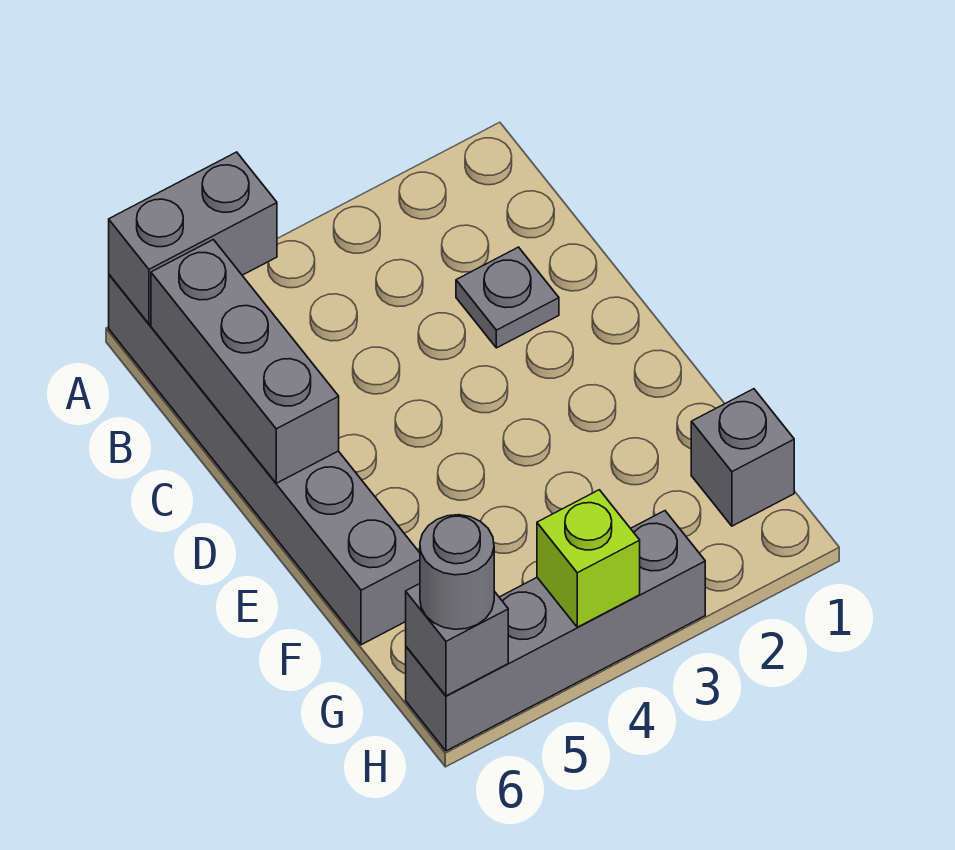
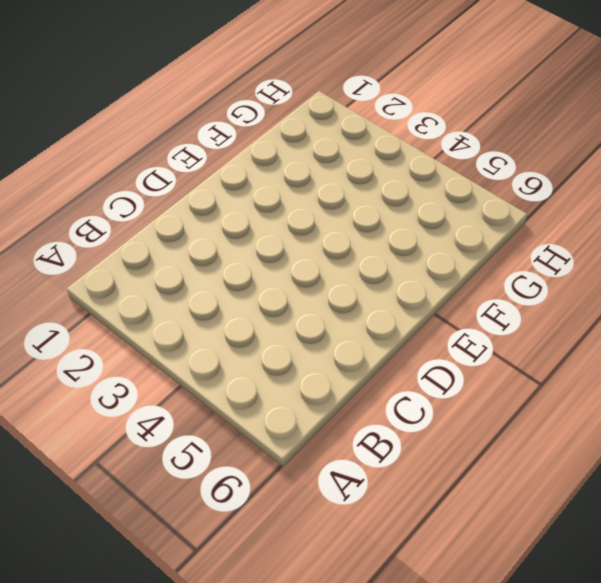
none -> grey brick A6:F6 level 1
none -> grey plate C2 level 1

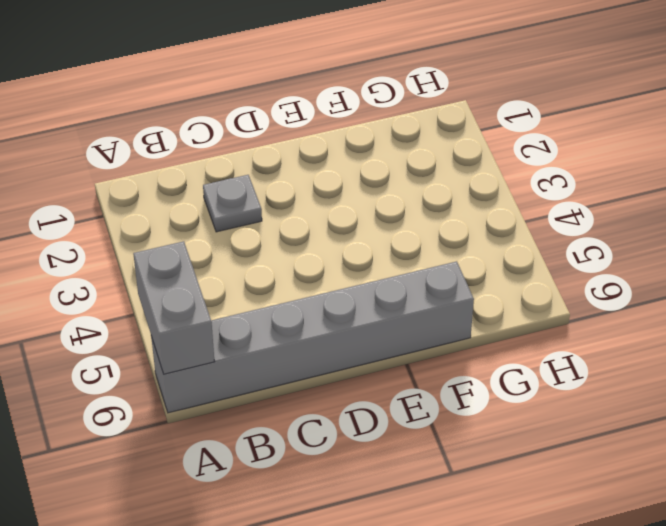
none -> grey brick G1 level 1
none -> grey brick H3:H6 level 1

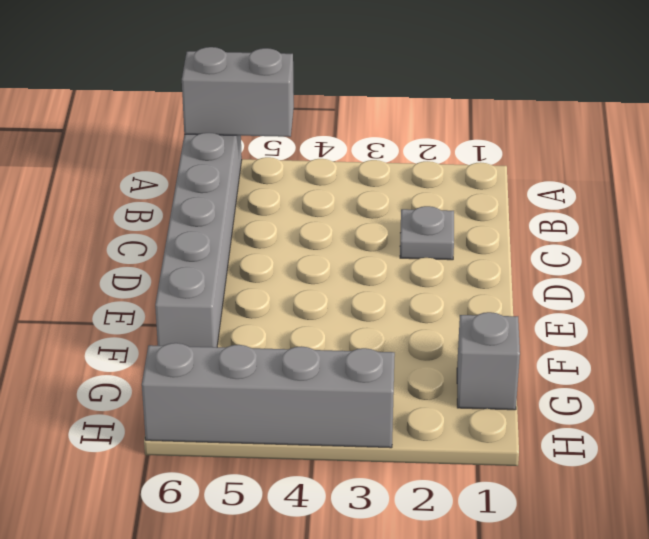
none -> grey brick B6:D6 level 2
none -> lime brick H4 level 2

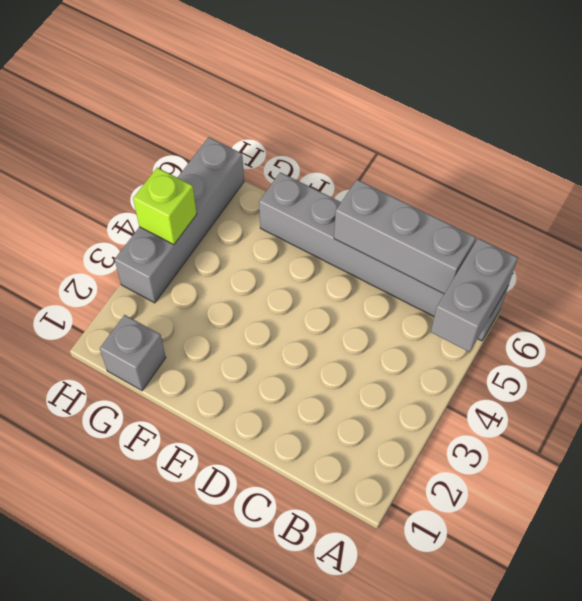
none -> grey plate C2 level 1
none -> grey brick H6 level 2

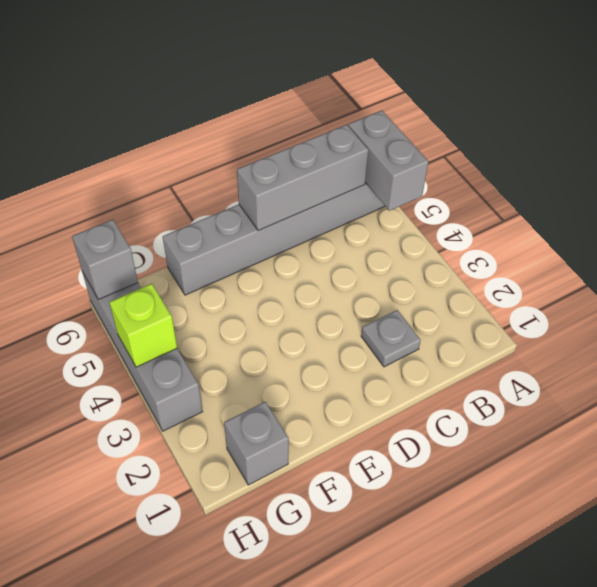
none -> grey round brick H6 level 3

